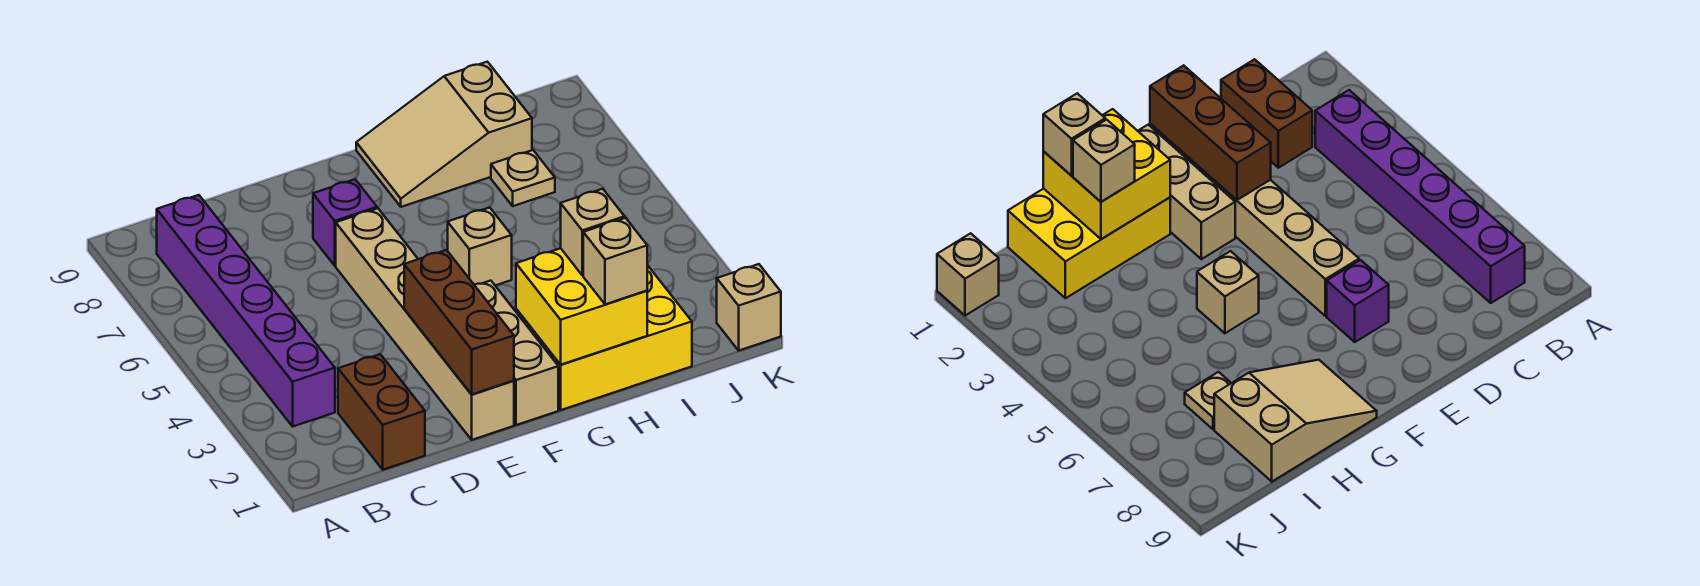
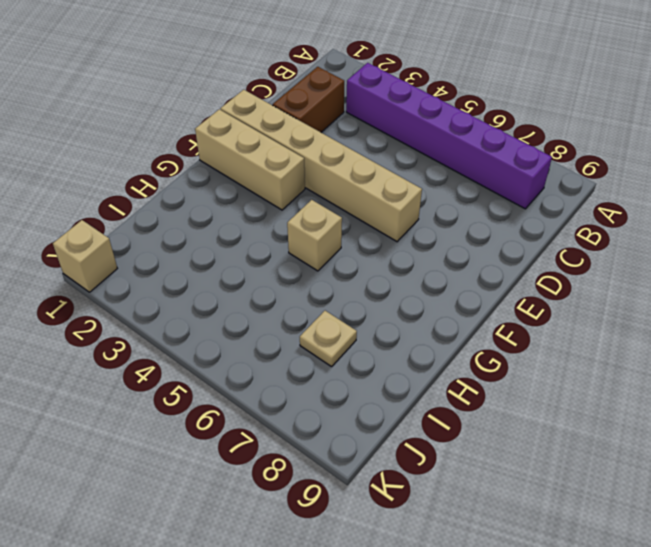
brown brick C2:D2 level 1 -> brown brick C1:C2 level 1
none -> purple brick E7 level 1
none -> yellow brick G1:I2 level 1
none -> tan slope G8:I9 level 1 top I

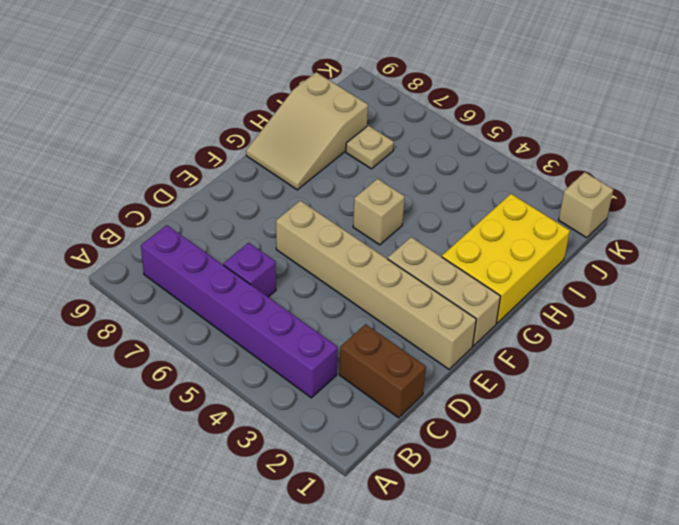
purple brick C6 level 1 -> purple brick E7 level 1
none -> brown brick E1:E3 level 2
none -> yellow brick G1:H2 level 2
none -> tan brick H1 level 3

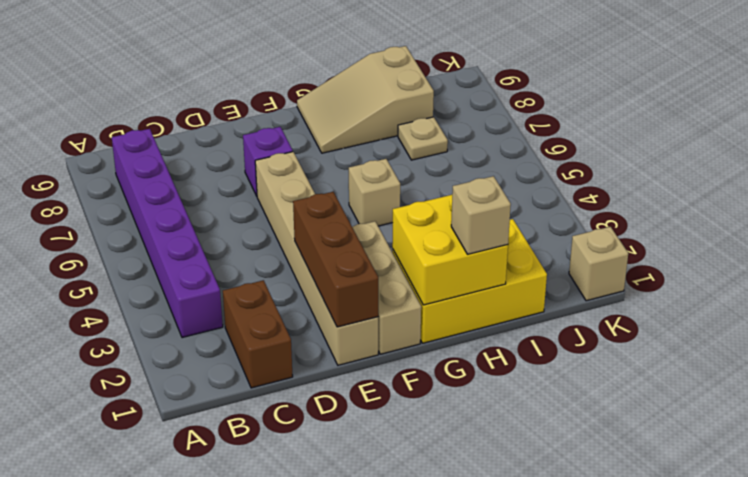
none -> tan brick H2 level 3

